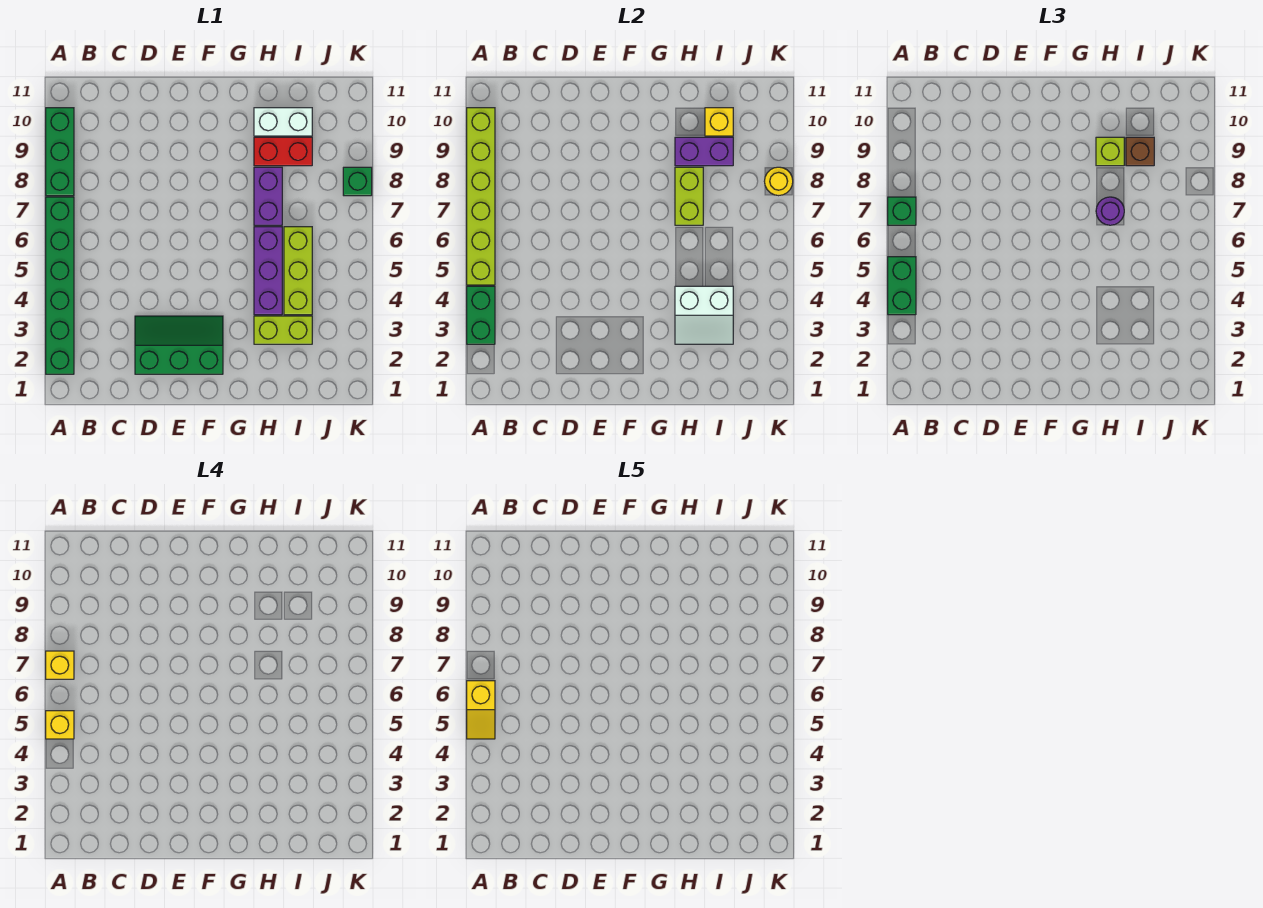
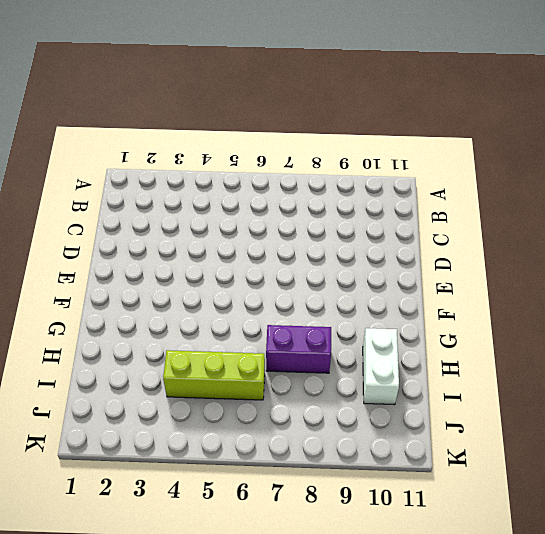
none -> green brick A2:A7 level 1
none -> green brick A8:A10 level 1
none -> green slope D2:F3 level 1 top 2

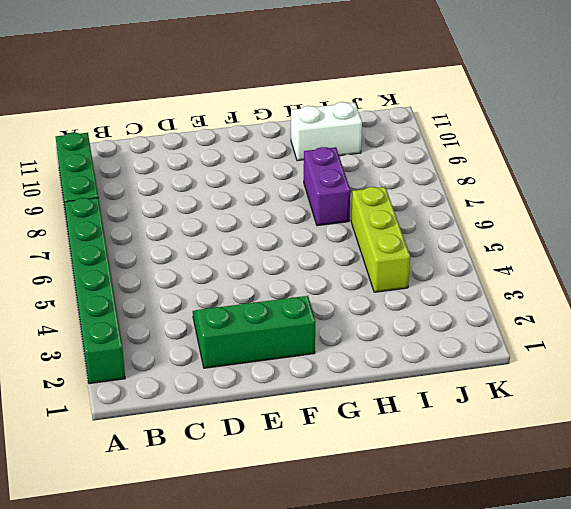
none -> lime brick H3:I3 level 1
none -> purple brick H4:H6 level 1
none -> red brick H9:I9 level 1

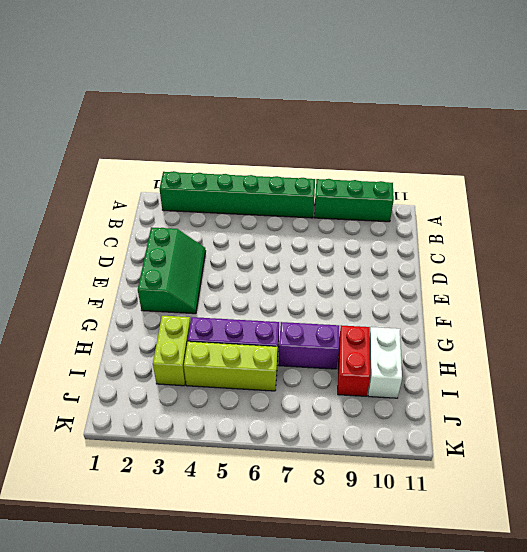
none -> green brick K8 level 1
none -> green brick A3:A4 level 2
none -> lime brick A5:A10 level 2

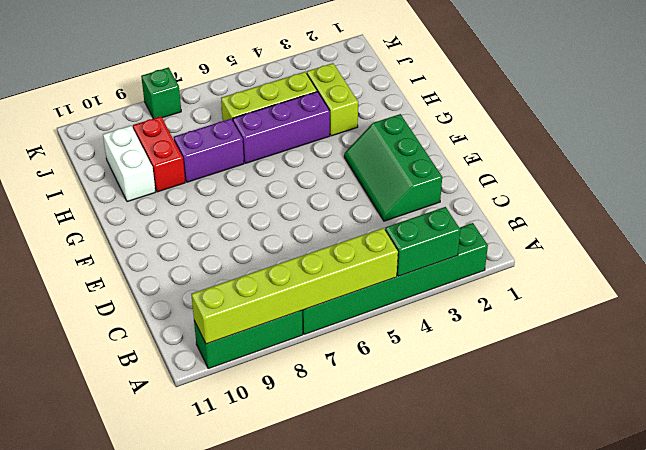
none -> white slope H3:I4 level 2 top 4
none -> lime brick H7:H8 level 2
none -> purple brick H9:I9 level 2

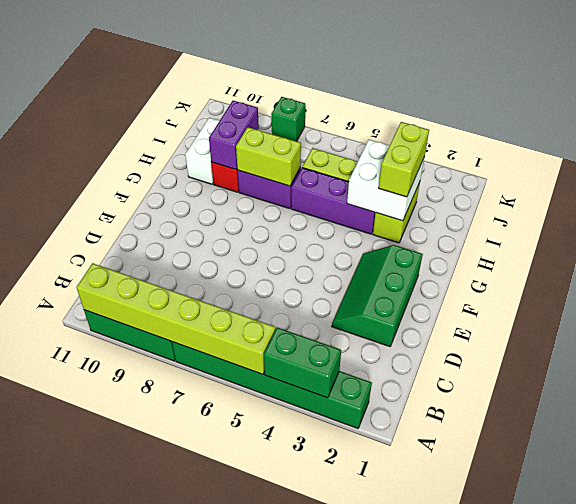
white brick H3:I4 level 2 -> white slope H3:I4 level 2 top 4
lime brick H3:I3 level 3 -> none
none -> yellow brick I10 level 2
none -> yellow round brick K8 level 2
none -> green brick A4:A5 level 3

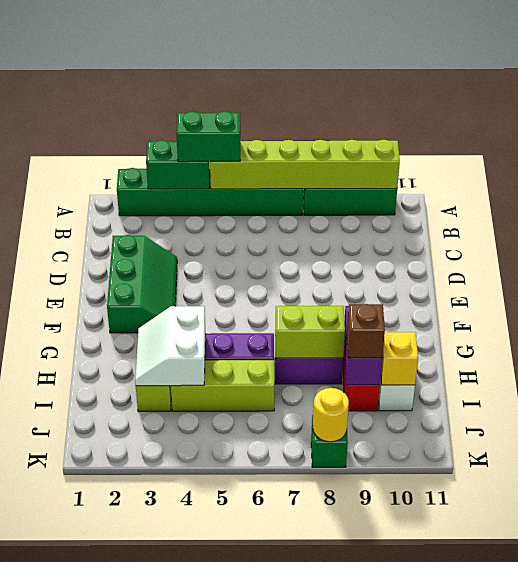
none -> green brick A7 level 3
none -> purple round brick H7 level 3
none -> lime brick H9 level 3

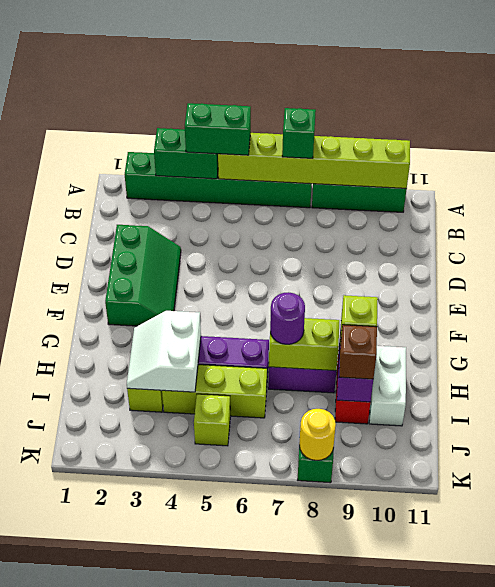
lime brick J5 level 1 -> none
none -> yellow brick I10 level 2
none -> yellow brick A5 level 4
none -> yellow brick A7 level 4

